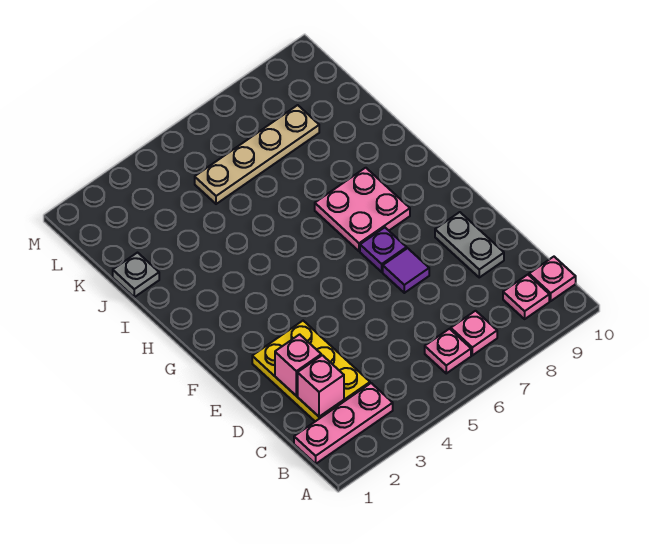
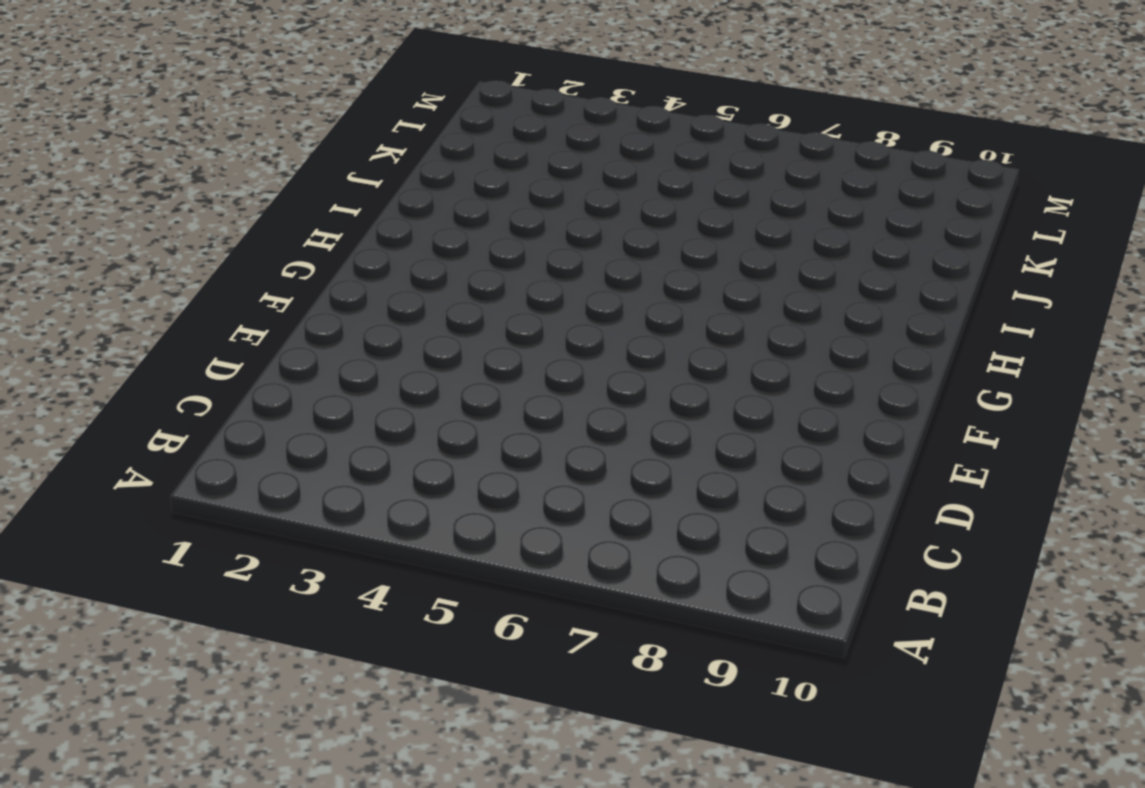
none -> pink plate B1:B3 level 1
none -> pink plate B6 level 1
none -> pink plate B7 level 1

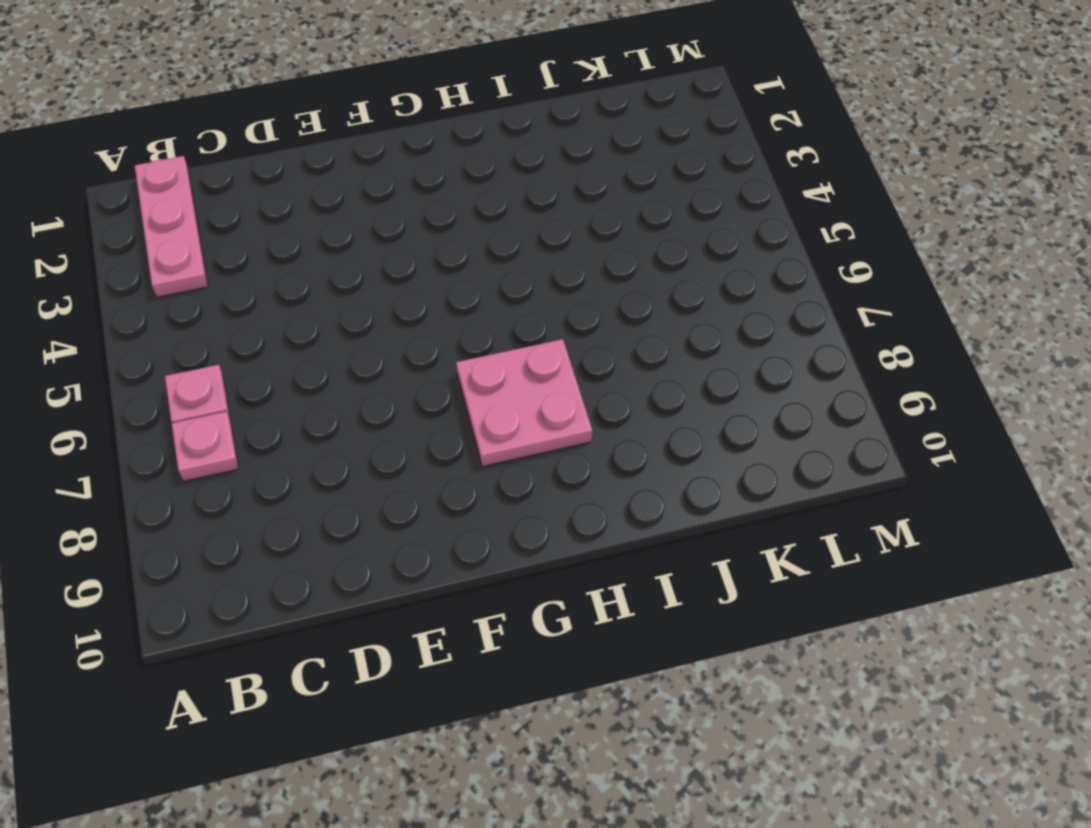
none -> pink plate B9 level 1
none -> pink plate B10 level 1
none -> yellow plate C2:E3 level 1

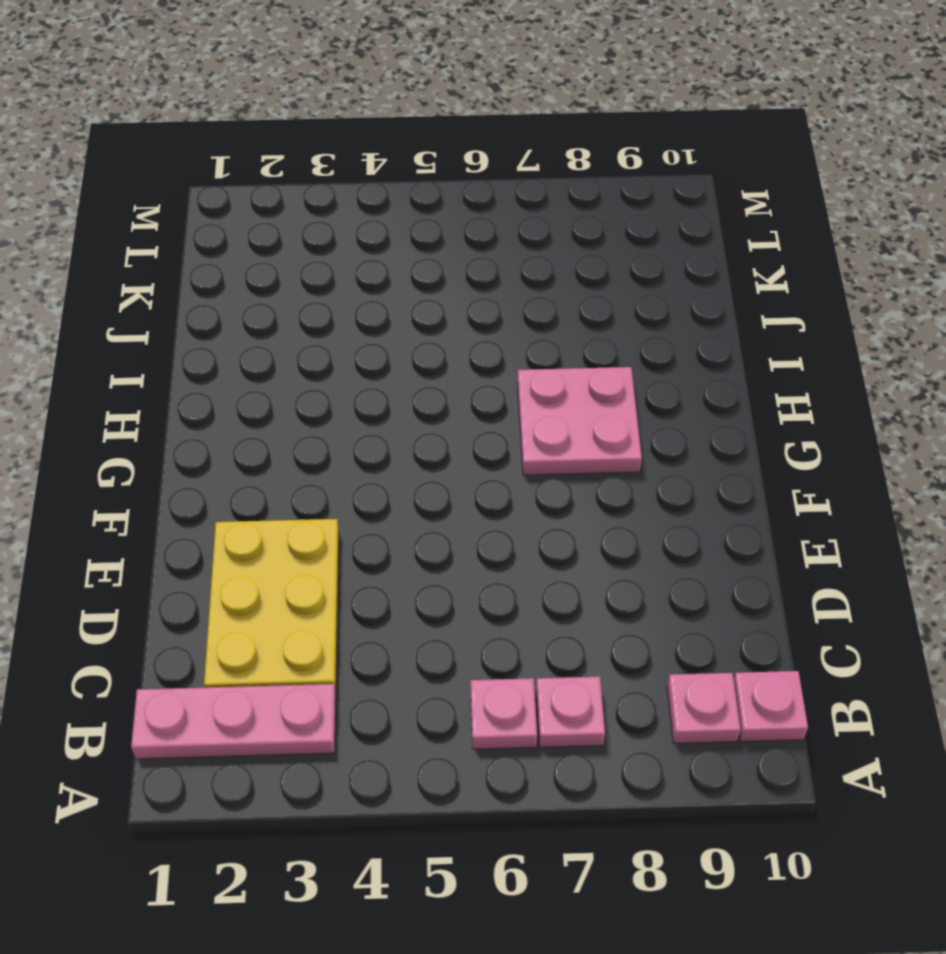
none -> grey plate D9:E9 level 1
none -> purple tile E7 level 1
none -> purple plate F7 level 1

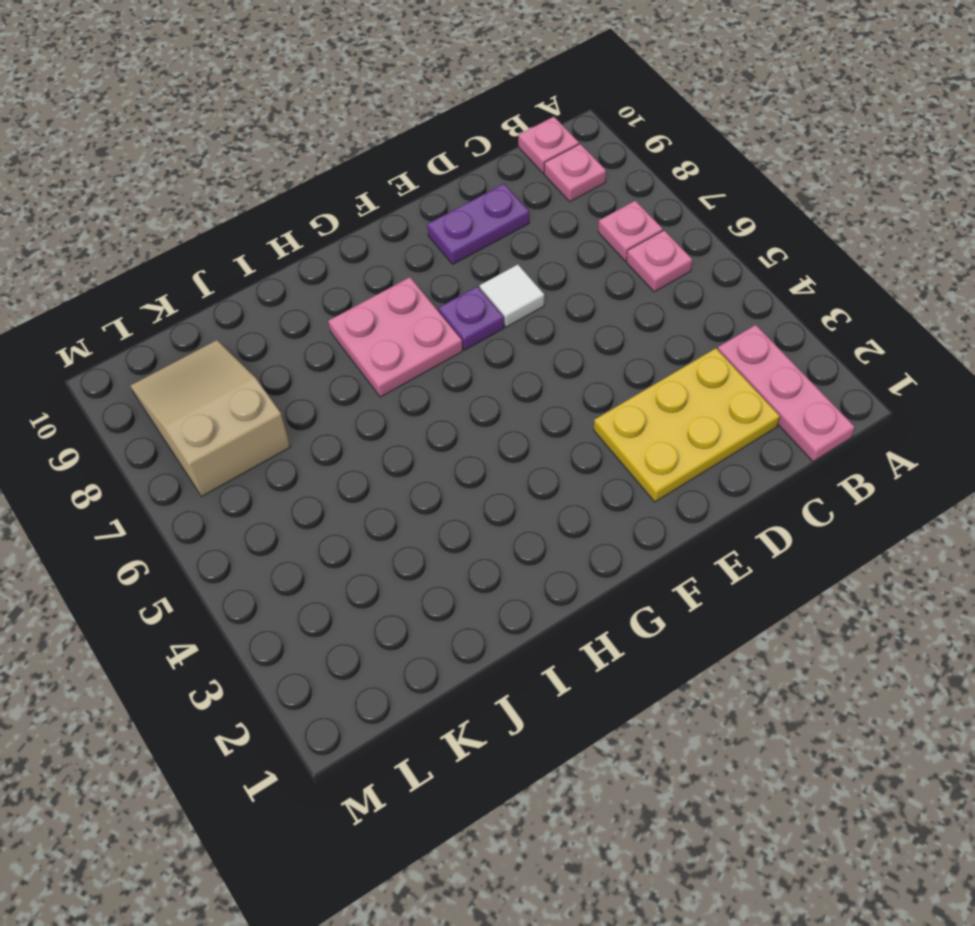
purple plate D9:E9 level 1 -> grey plate D9:E9 level 1
white tile E7 level 1 -> purple tile E7 level 1
tan slope K7:L9 level 1 top 7 -> tan plate K5:K8 level 1
none -> grey plate J1 level 1
none -> pink brick C2 level 2
none -> pink brick D2 level 2

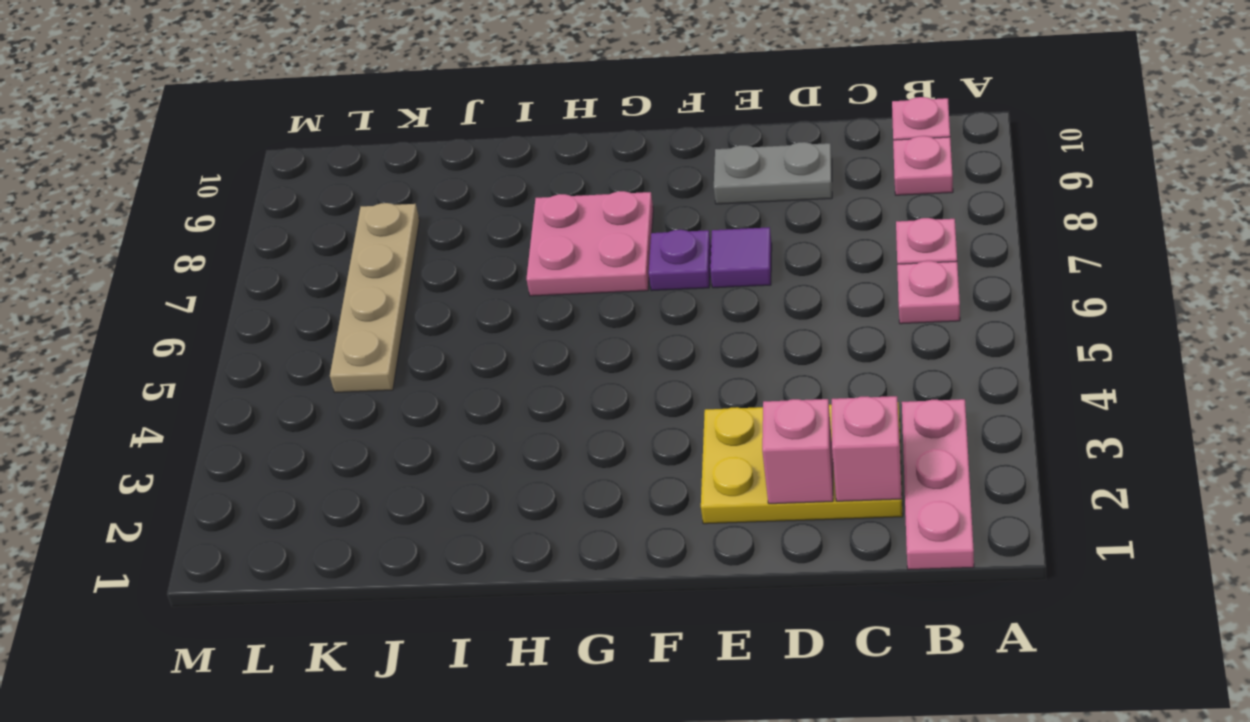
none -> grey plate J1 level 1

